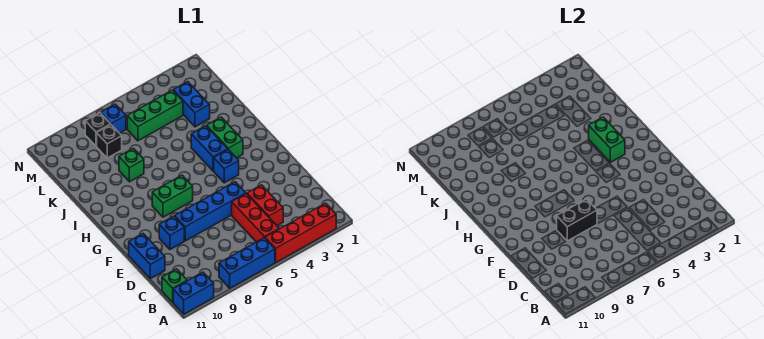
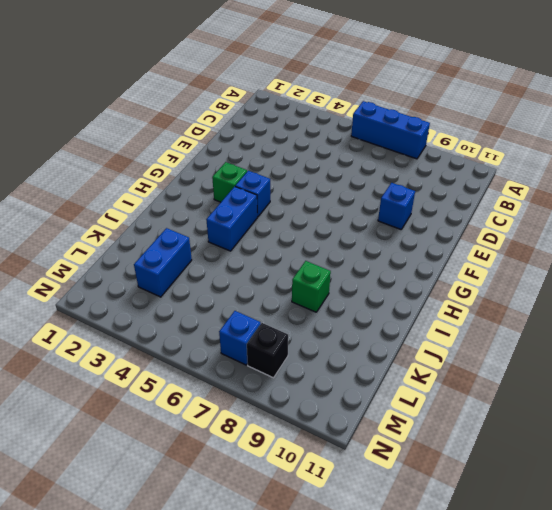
green brick G3 level 1 -> green brick B11 level 1
none -> red brick A2:A5 level 1
none -> blue brick A10:A11 level 1
none -> red brick B5:D5 level 1

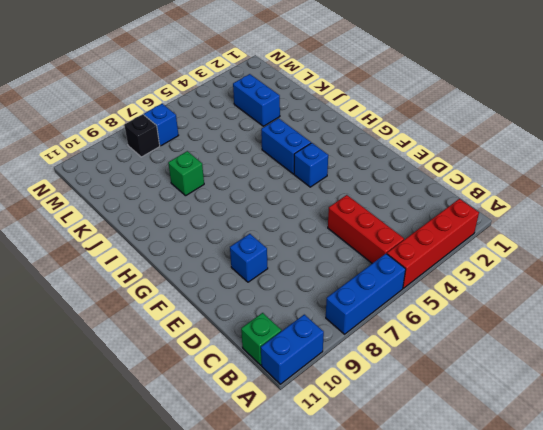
none -> red brick C4:D4 level 1
none -> blue brick D11:E11 level 1
none -> blue brick E5:E8 level 1

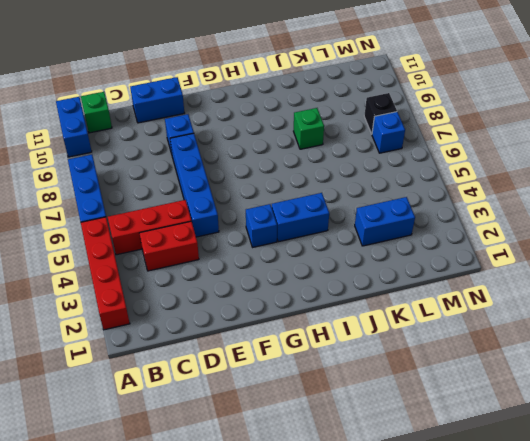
none -> green brick G7:G8 level 1
none -> green brick H3:I3 level 1
none -> green brick L4:L6 level 1

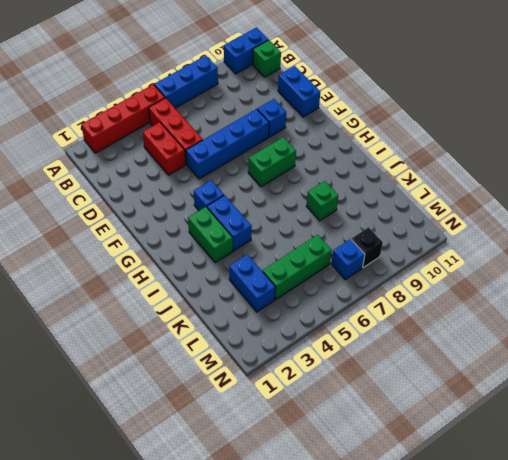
none -> black brick L8 level 1
none -> black brick E7:E8 level 2
none -> green brick H3:I3 level 2

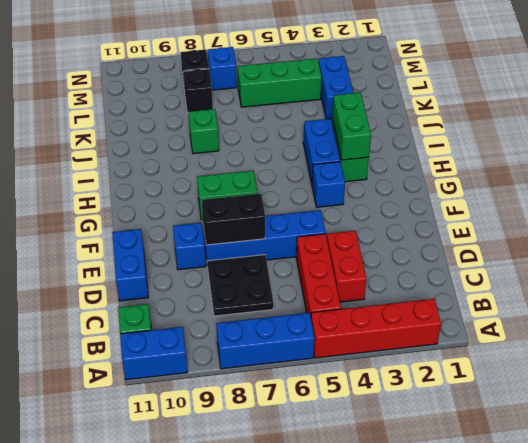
black plate C7:D8 level 1 -> none

